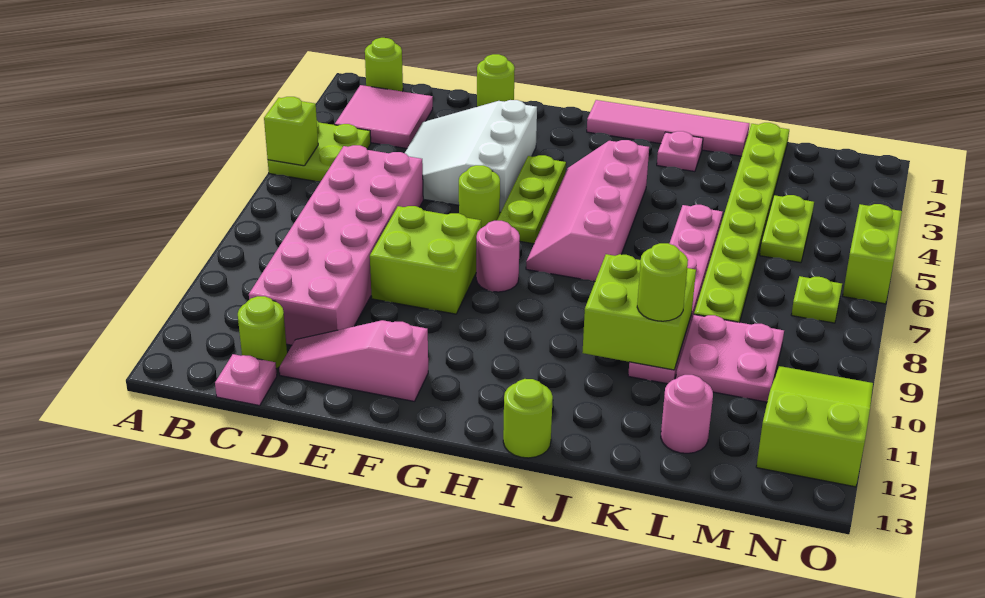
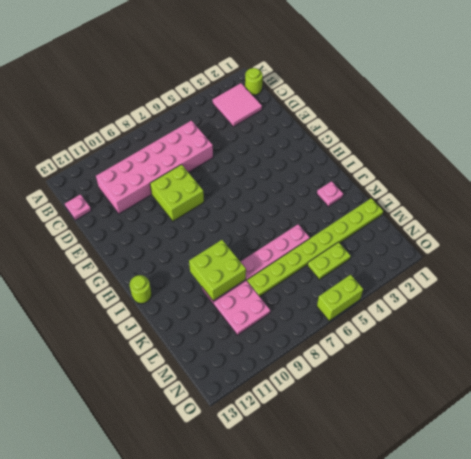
none -> lime plate A4:B5 level 1
none -> lime round brick C12 level 1
none -> white slope D3:F5 level 1 top F

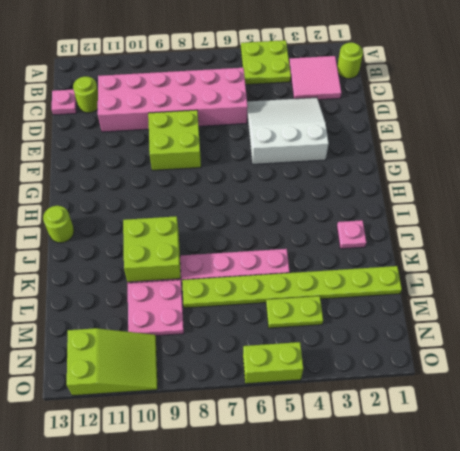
none -> pink slope D12:F12 level 1 top F
none -> lime round brick E1 level 1
none -> lime round brick F6 level 1

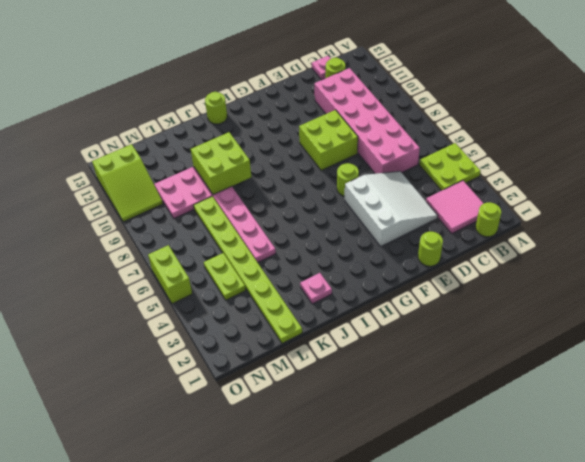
none -> pink slope D12:F12 level 1 top F
none -> lime plate G4:G6 level 1
none -> pink round brick G8 level 1

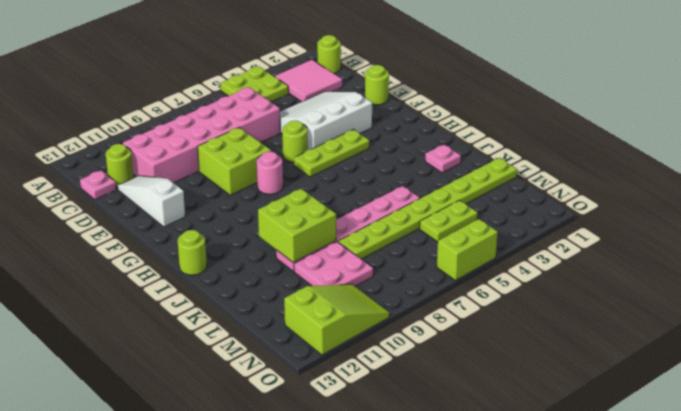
white slope D12:F12 level 1 top F -> pink slope D12:F12 level 1 top F
none -> pink tile H1:K1 level 1
none -> pink slope H4:I7 level 1 top I
none -> pink round brick L12 level 1

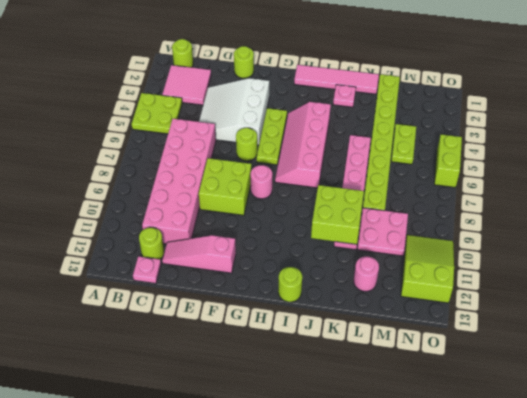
none -> lime plate N7 level 1
none -> lime brick A5 level 2
none -> lime round brick K10 level 3

